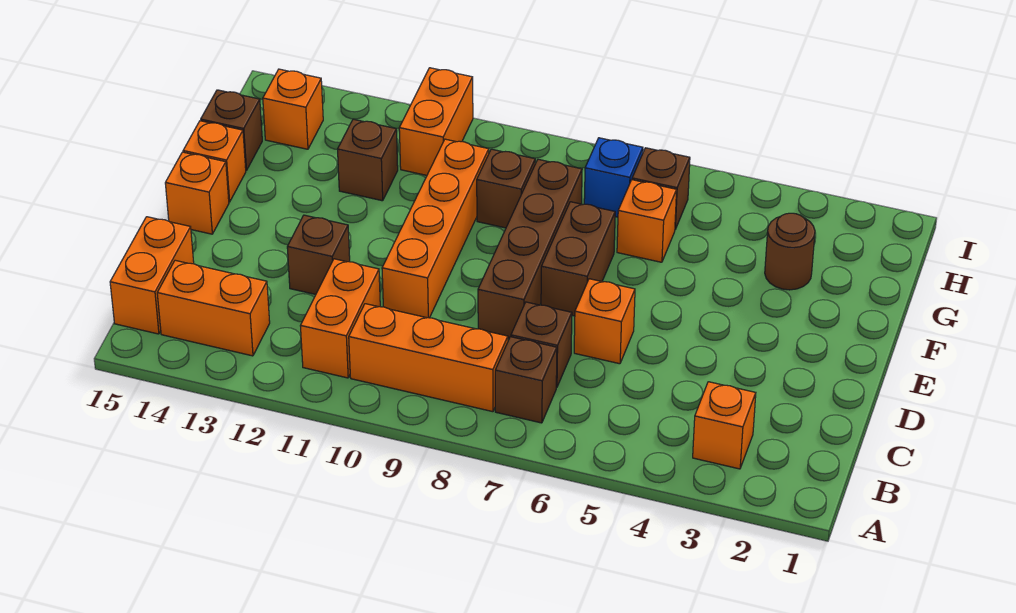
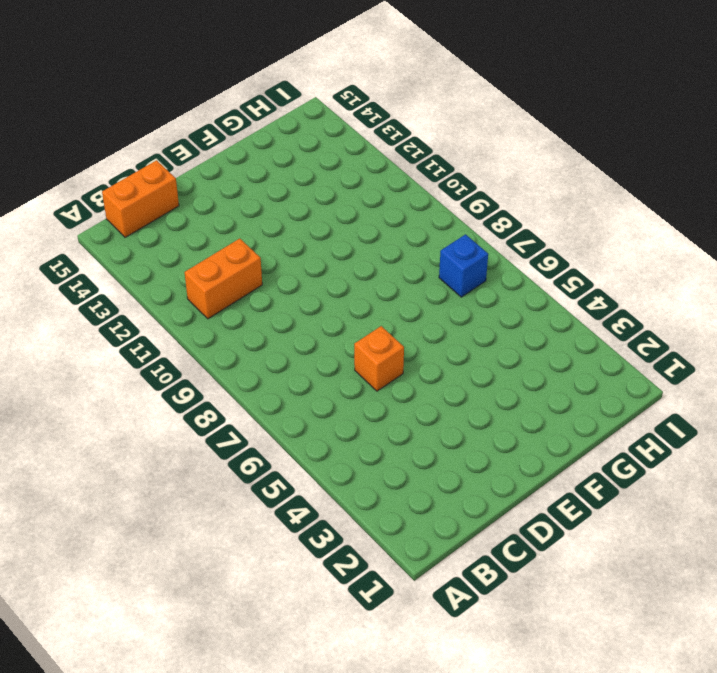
none -> orange brick B3 level 1
none -> brown brick B7 level 1
none -> orange brick B8:B10 level 1

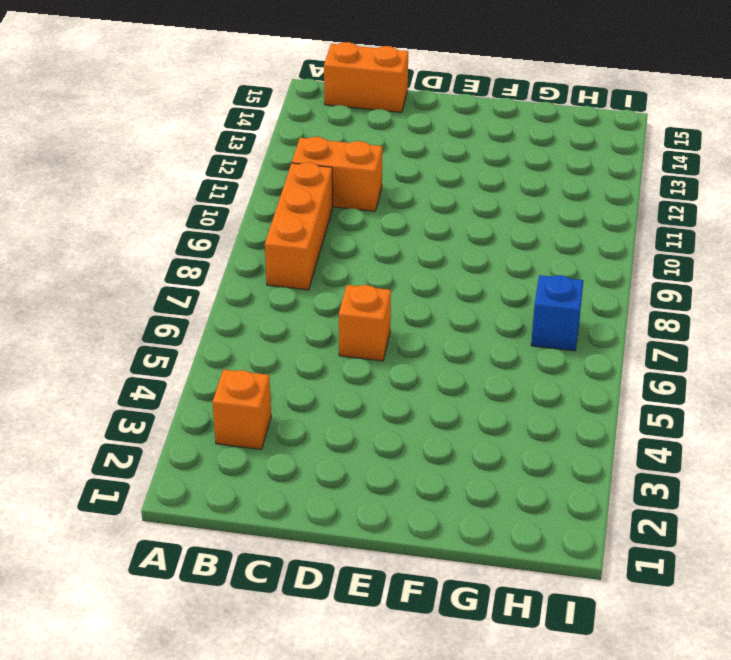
none -> brown brick B7 level 1
none -> orange brick B13:B14 level 1
none -> brown brick C7 level 1

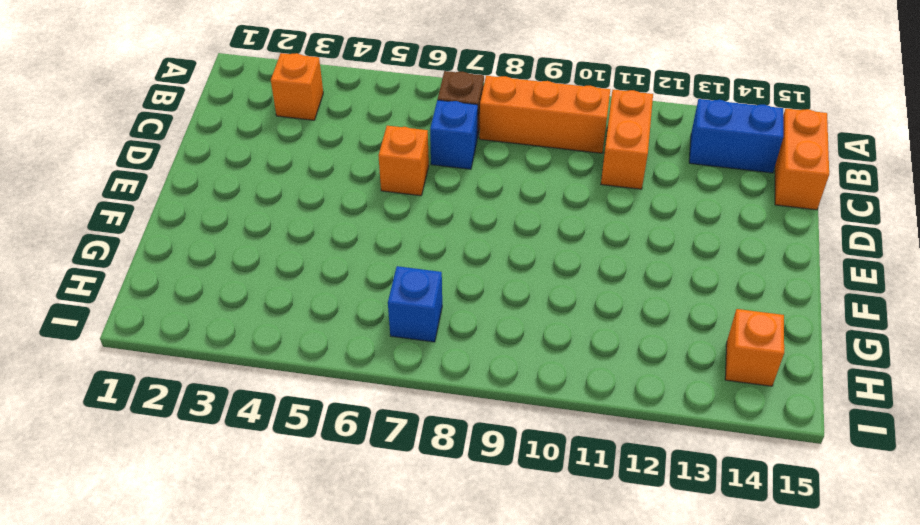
blue brick B13:B14 level 1 -> orange brick B13:B14 level 1
blue brick C7 level 1 -> brown brick C7 level 1
none -> brown brick D8:G8 level 1
none -> orange brick D10:G10 level 1
none -> brown brick D12 level 1

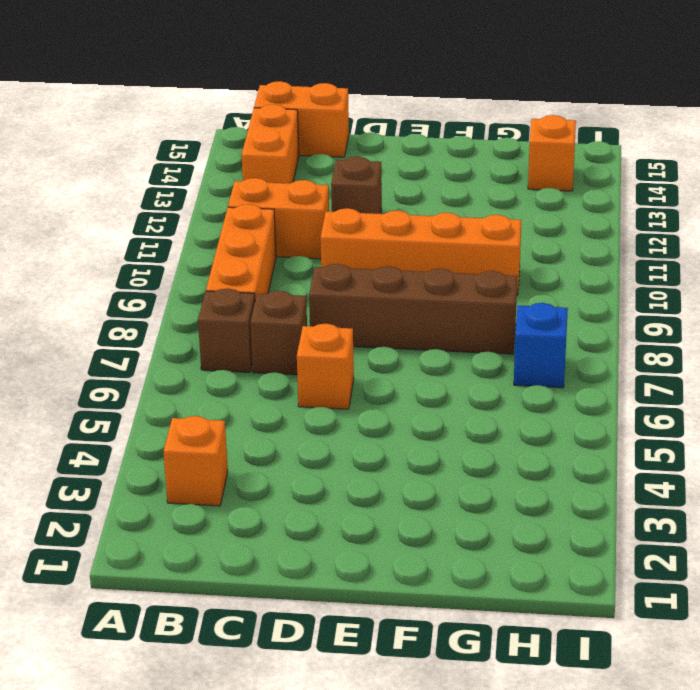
none -> brown brick E7:F7 level 1
none -> orange brick E15 level 1
none -> orange brick F15 level 1

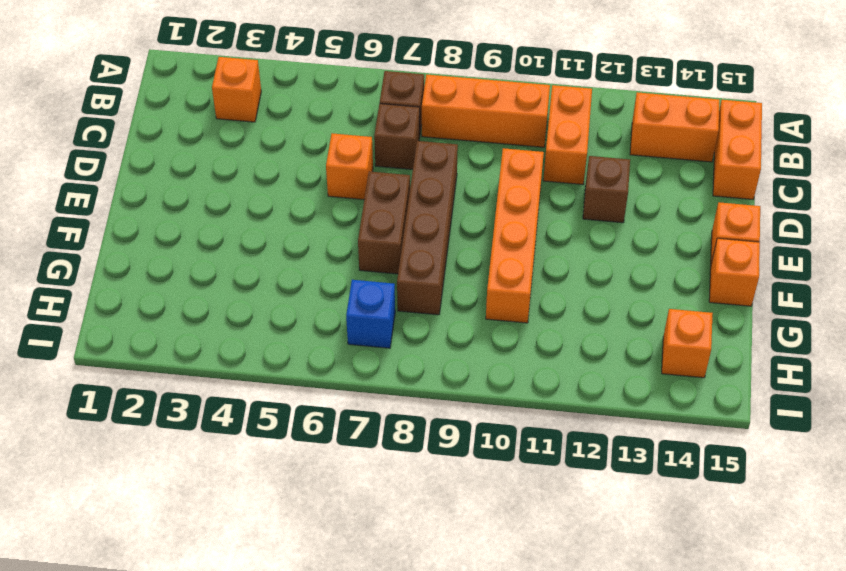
none -> brown round brick G3 level 1
none -> orange brick G6 level 1
none -> brown brick G9 level 1

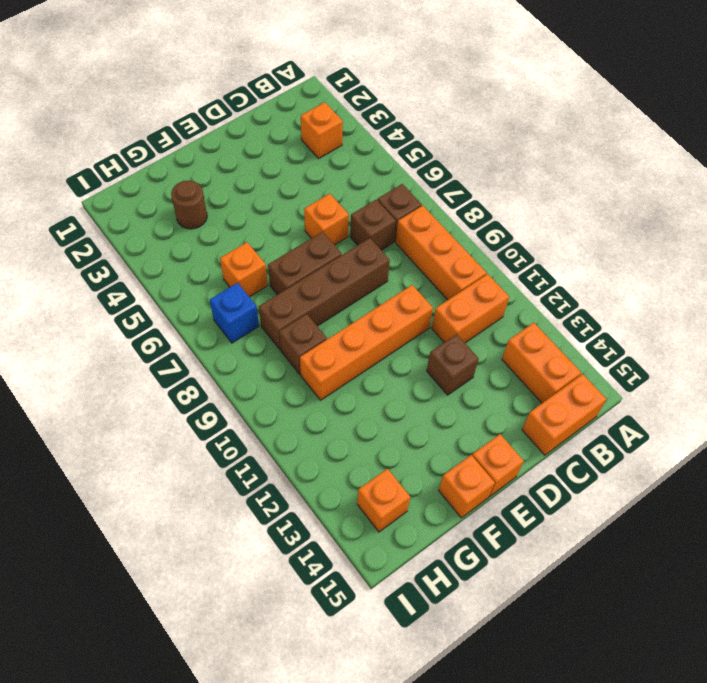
none -> brown brick G12 level 1
none -> brown brick G15 level 1
none -> brown brick H6 level 1

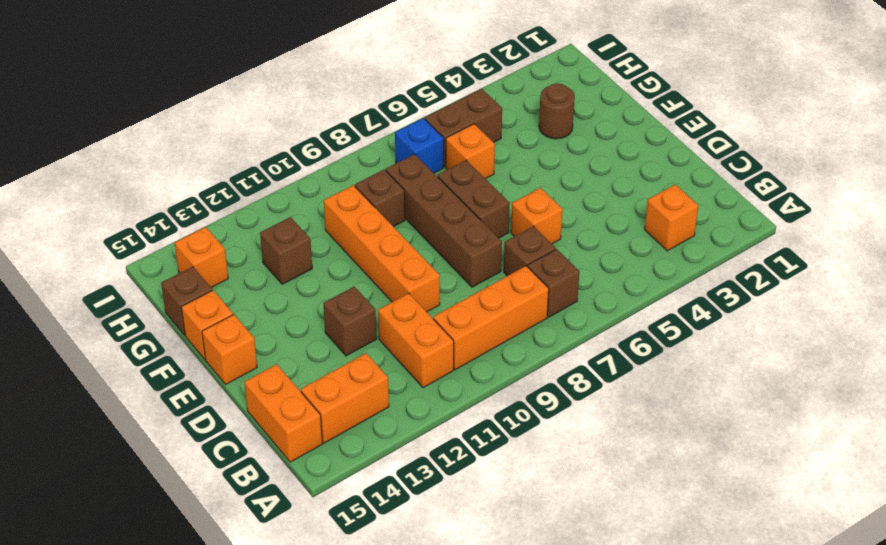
brown brick H5:H6 level 1 -> brown brick H6 level 1
none -> orange brick H11:I11 level 1

